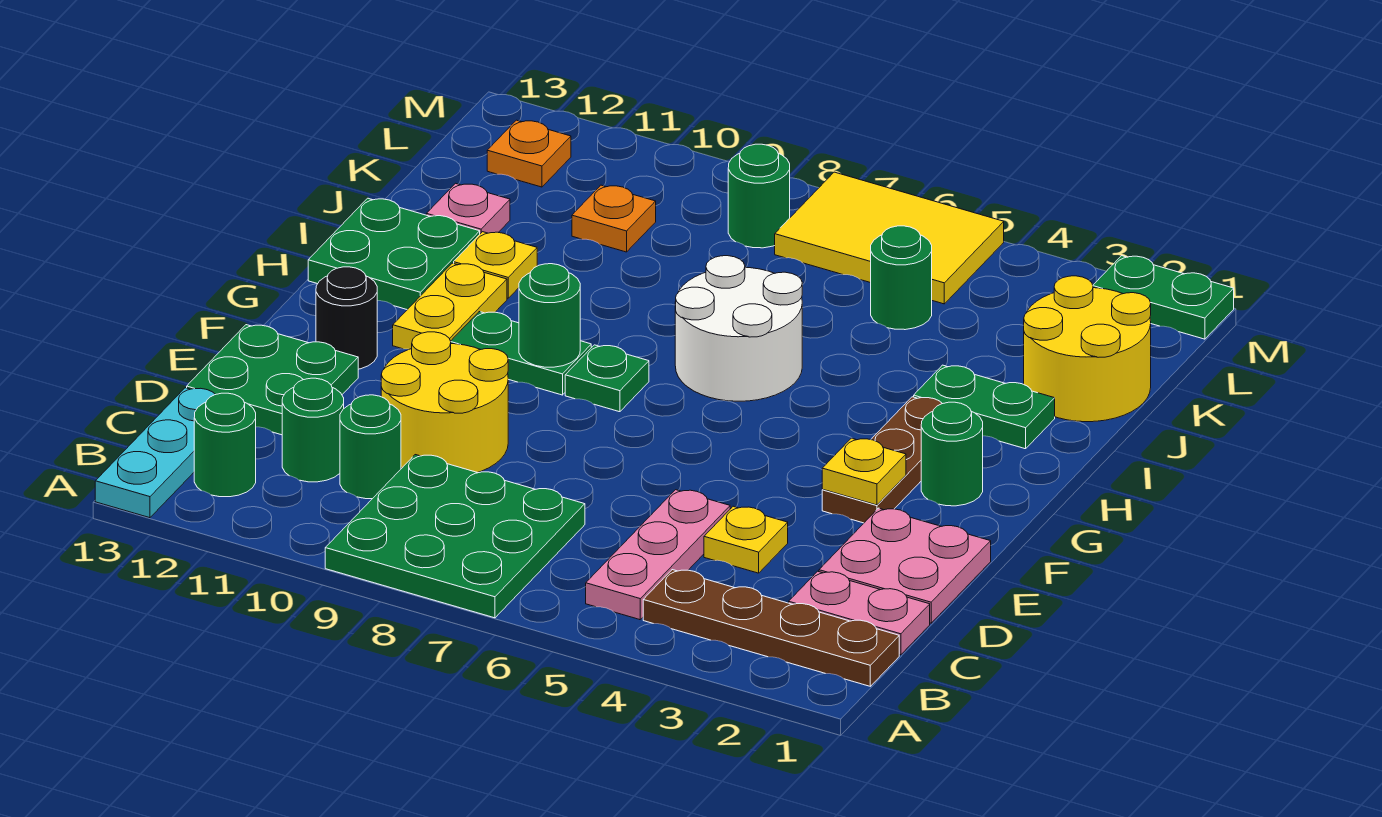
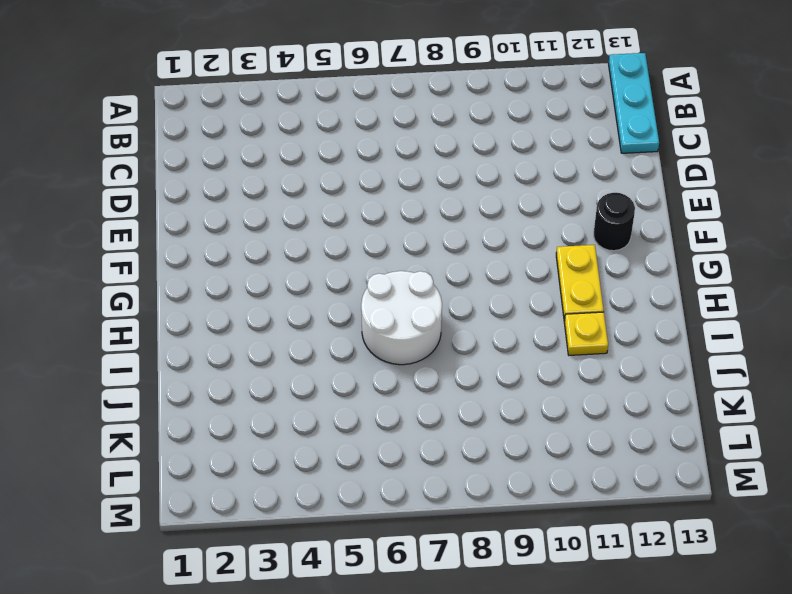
none -> green plate A7:C9 level 1
none -> brown plate B1:B4 level 1
none -> pink plate B5:D5 level 1
none -> green round brick B12 level 1

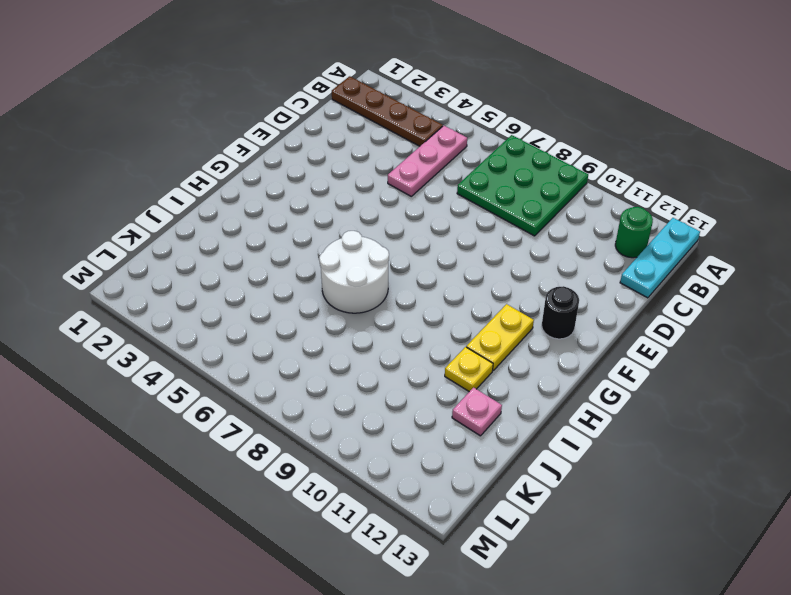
none -> pink plate C1:C2 level 1
none -> green round brick C10 level 1
none -> green round brick C11 level 1
none -> pink plate D1:E2 level 1

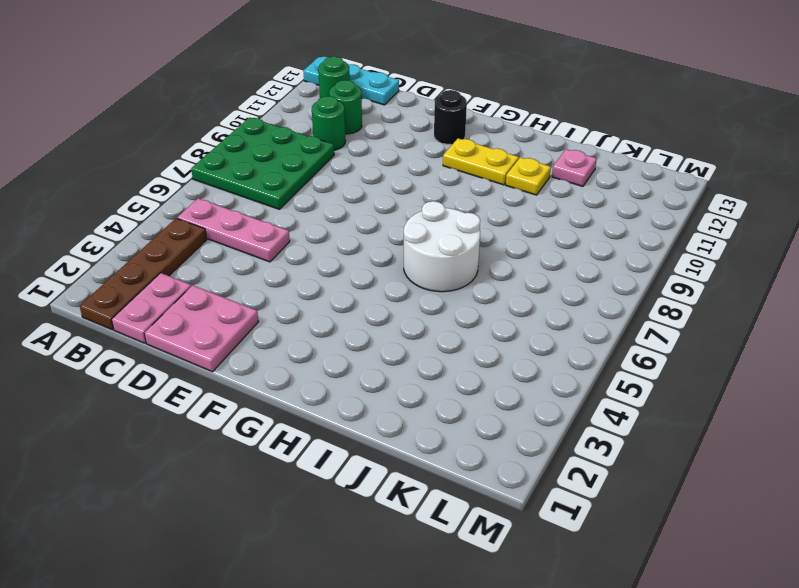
none -> yellow plate D4 level 1
none -> yellow round brick D9:E10 level 1
none -> green plate D12:E13 level 1
none -> brown plate F3:H3 level 1

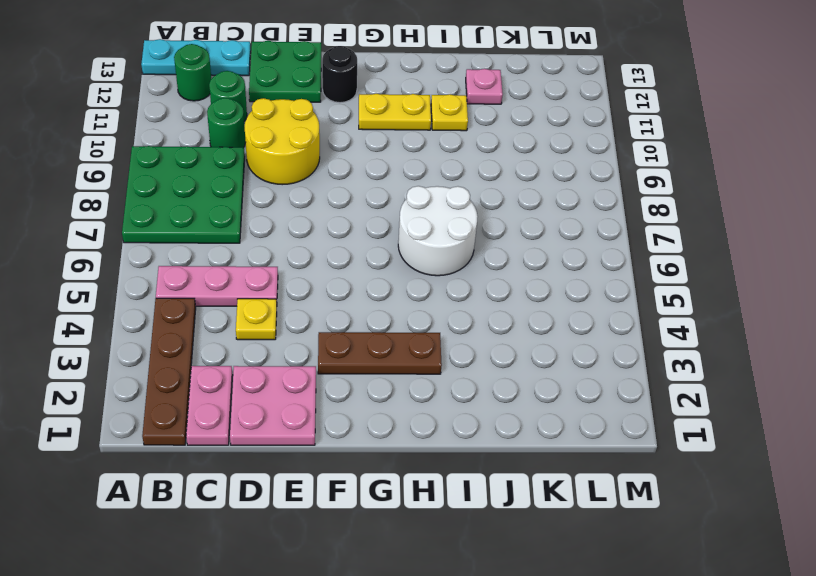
none -> green round brick G2 level 1
none -> green plate G8 level 1
none -> green plate G9:G10 level 1
none -> green plate H12:I13 level 1

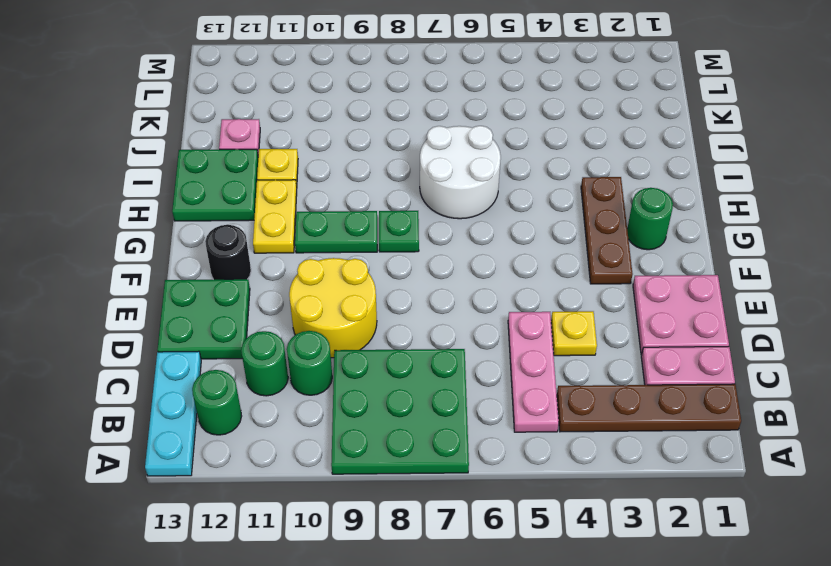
none -> green plate I2:I3 level 1
none -> yellow round brick J1:K2 level 1
none -> green round brick K5 level 1
none -> orange plate K10 level 1

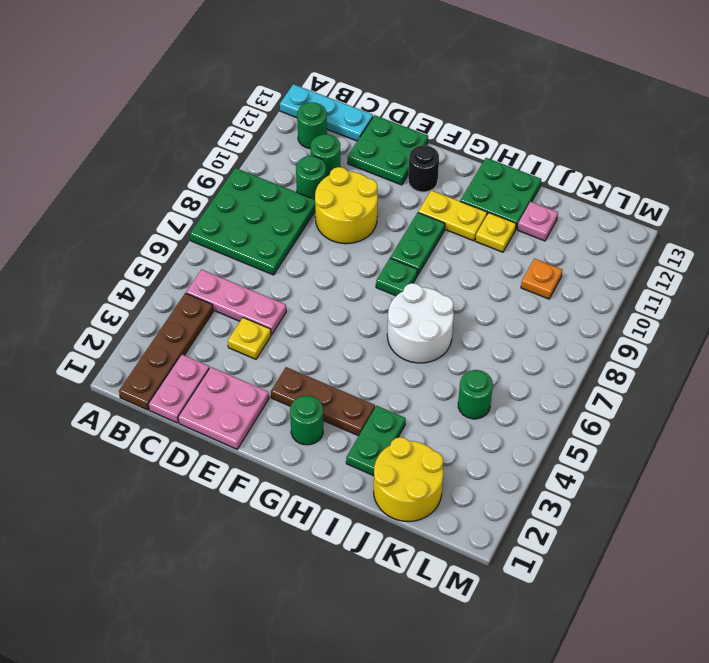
none -> yellow tile L5:M7 level 1
none -> green round brick L8 level 1
none -> orange plate L12 level 1
none -> green plate M1:M2 level 1

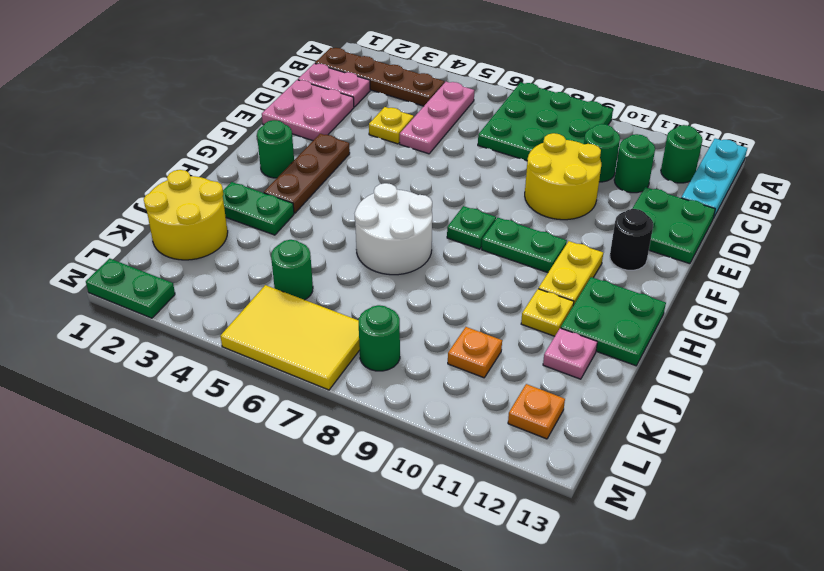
none -> yellow plate F3 level 2
none -> green round brick G9 level 2

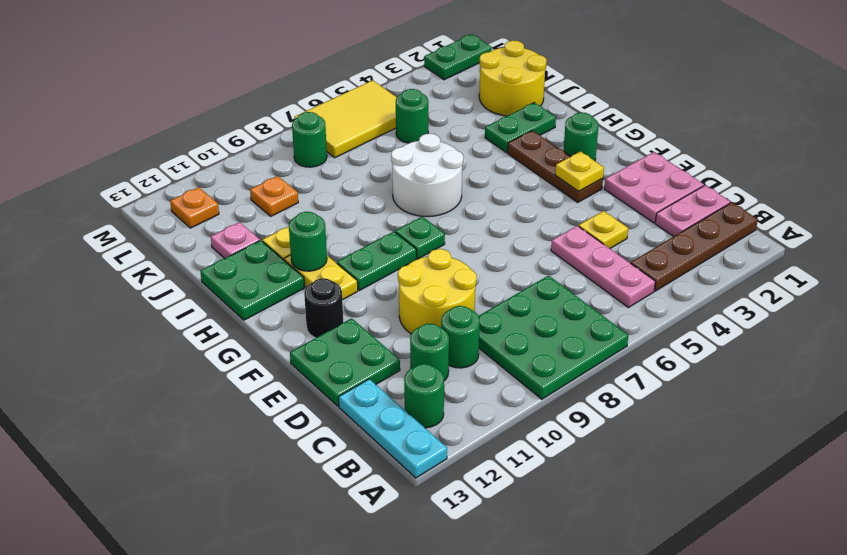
green round brick H11 level 2 -> green round brick G9 level 2

